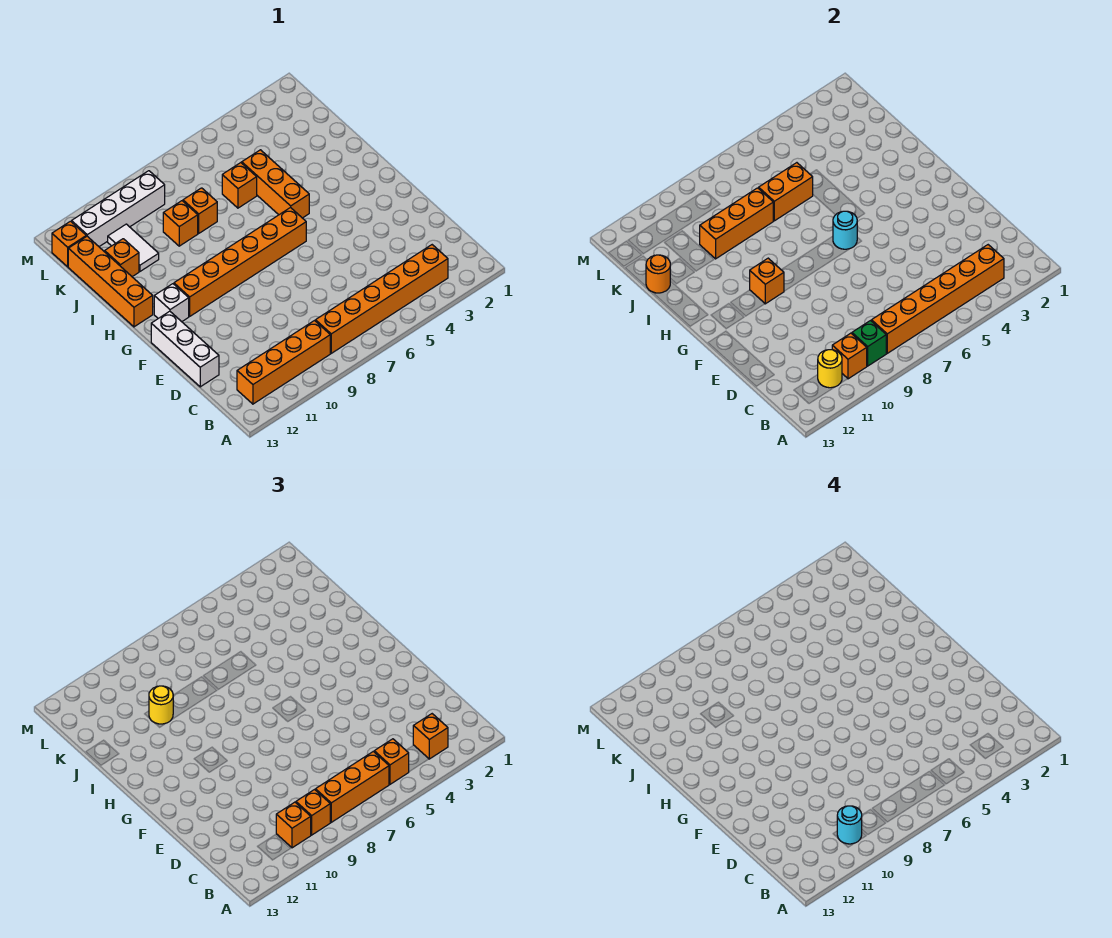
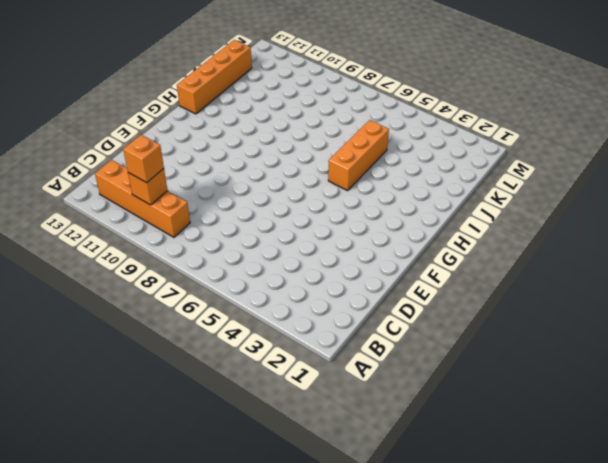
none -> orange brick B3:B8 level 1
none -> white brick D13:F13 level 1
none -> orange brick G6:G11 level 1
none -> white brick G12 level 1

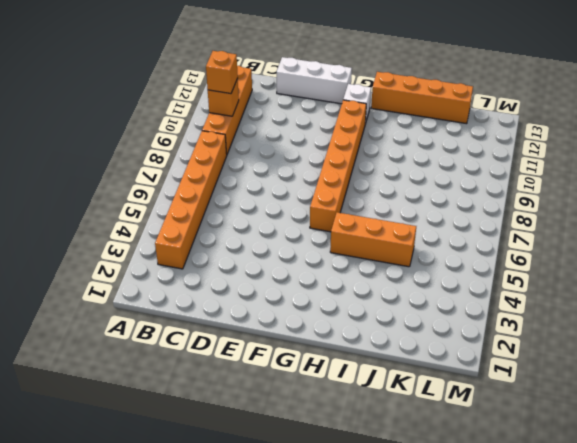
none -> orange brick J6 level 1
none -> orange brick J8 level 1
none -> orange brick J9 level 1
none -> white tile J11:K11 level 1

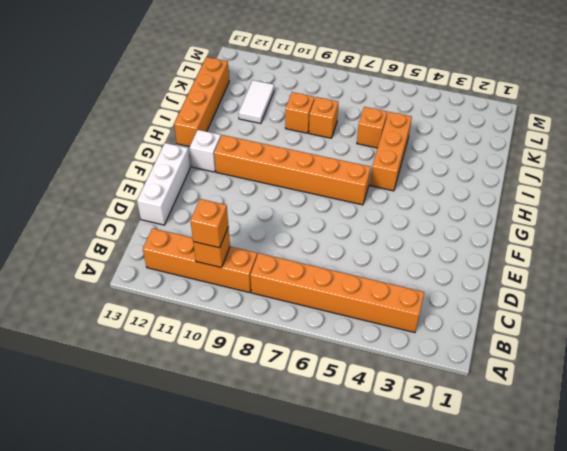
none -> orange brick J12 level 1
none -> white brick L9:L12 level 1
none -> orange brick L13 level 1
none -> orange brick B3:B8 level 2

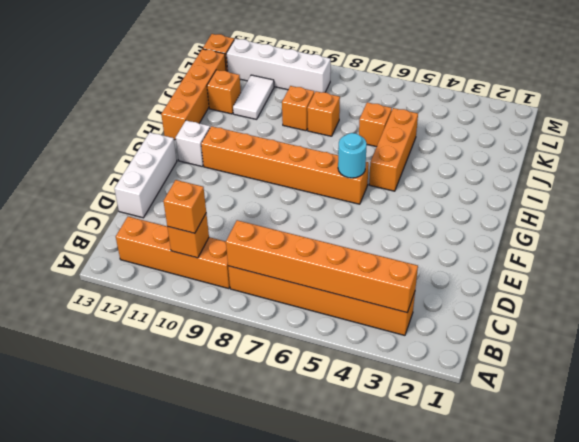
none -> green brick B9 level 2
none -> yellow round brick B11 level 2
none -> orange brick G10 level 2
none -> orange brick J6:J7 level 2

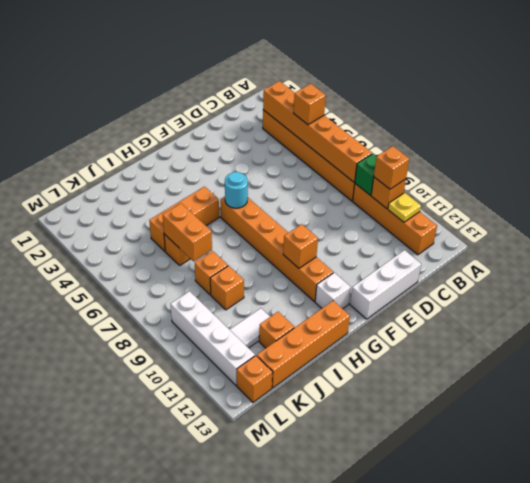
yellow plate B11 level 2 -> yellow round brick B11 level 2
none -> orange brick J8:J10 level 2
none -> orange round brick J13 level 2
none -> orange brick B3 level 3
none -> orange brick B6:B8 level 3

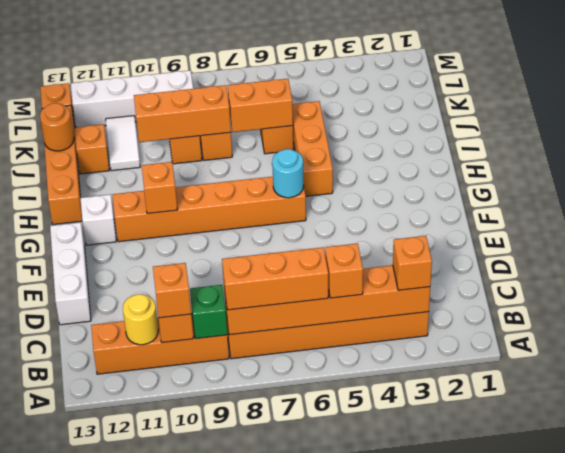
none -> orange brick B9 level 3
none -> yellow round brick J10 level 3
none -> cyan round brick B10 level 4

